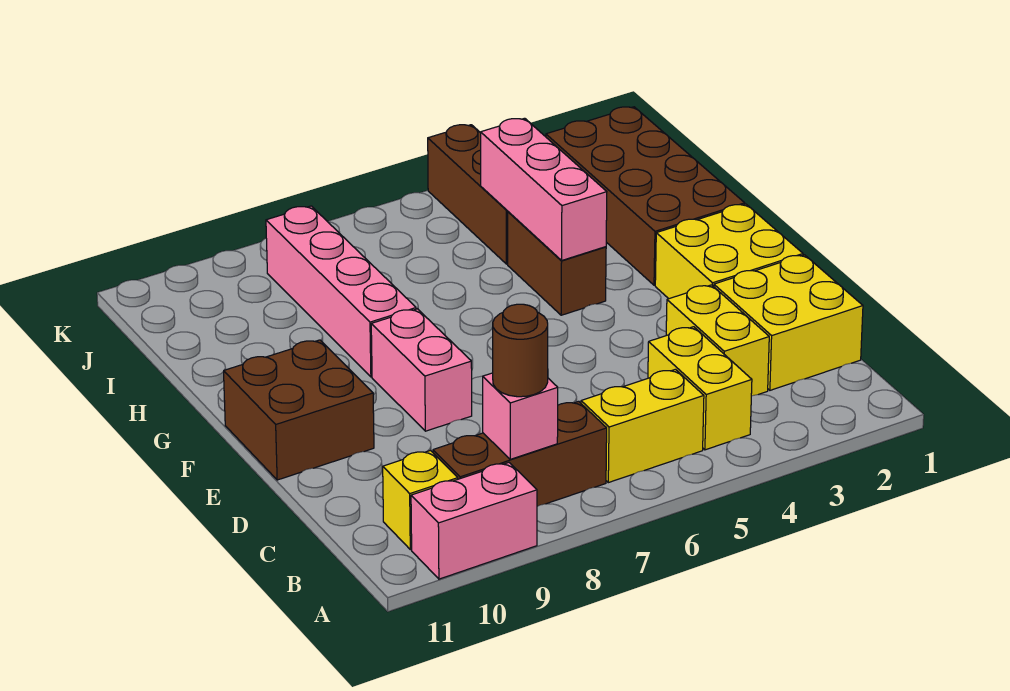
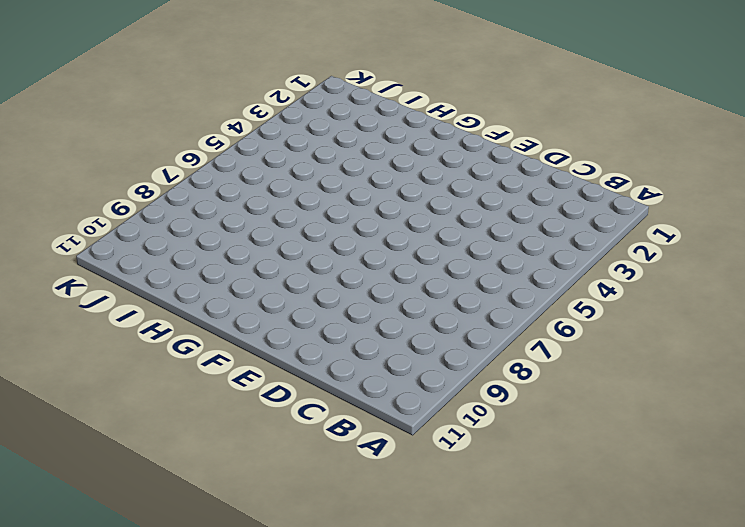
none -> pink brick A9:A10 level 1
none -> yellow brick B4:C4 level 1
none -> yellow brick B5:B6 level 1

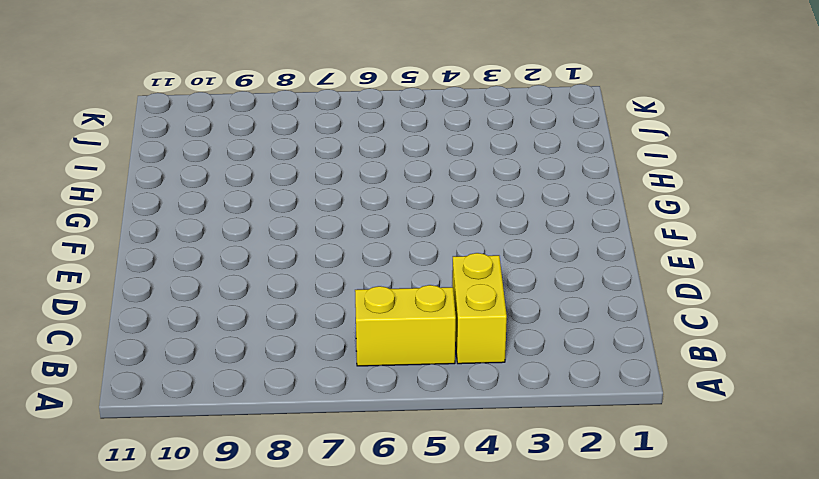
none -> pink brick A9:A10 level 1
none -> brown brick B7:B9 level 1
none -> yellow brick B10 level 1

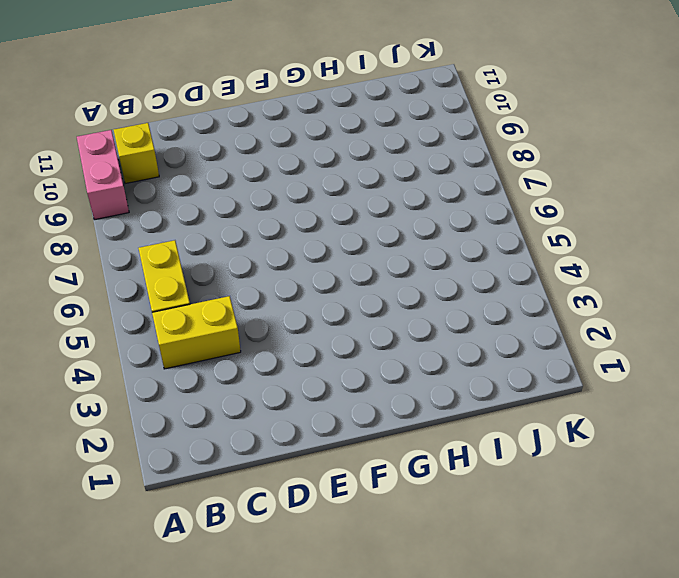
none -> brown brick B7:B9 level 1
none -> yellow brick C1:D2 level 1
none -> yellow brick C3:D3 level 1

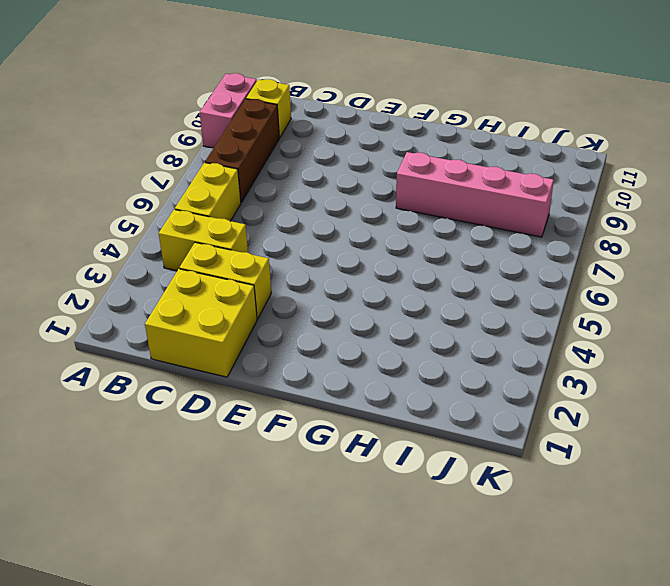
none -> yellow brick E1:F2 level 1
none -> pink brick E8:F8 level 1
none -> brown brick E10:F11 level 1

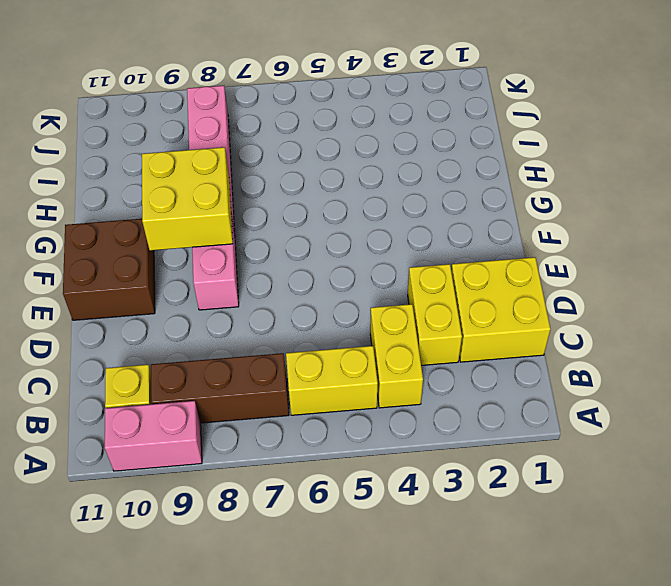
yellow brick F8:G9 level 2 -> yellow brick E1:F2 level 1
none -> brown brick G1:J2 level 1
none -> brown brick G4:H4 level 1
none -> brown brick I4:K4 level 1

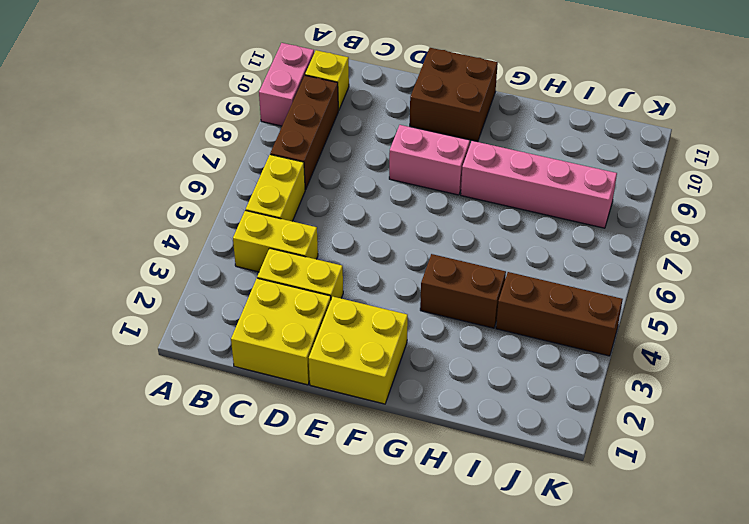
none -> brown brick G1:J2 level 1
none -> pink brick B8 level 2
none -> pink brick G4:I4 level 2

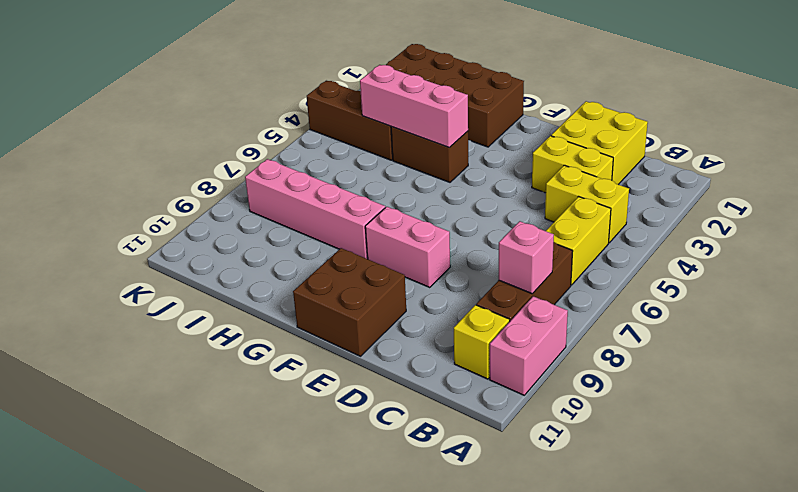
none -> yellow brick E1:F2 level 1
none -> brown round brick B8 level 3

